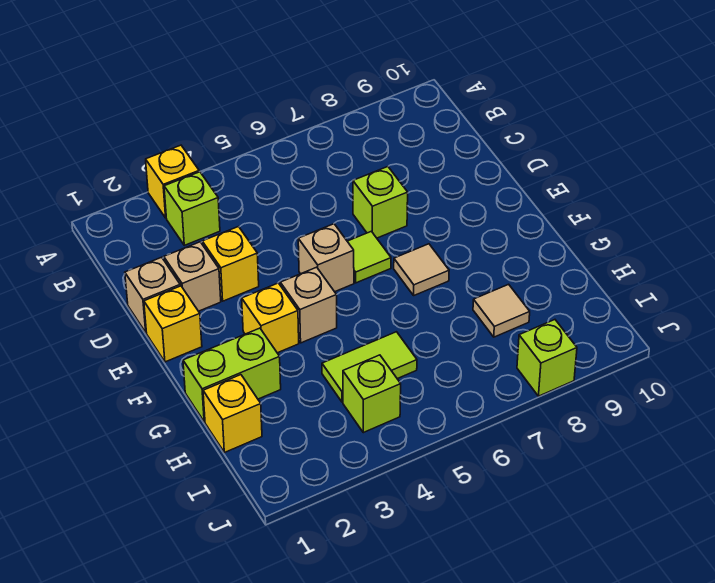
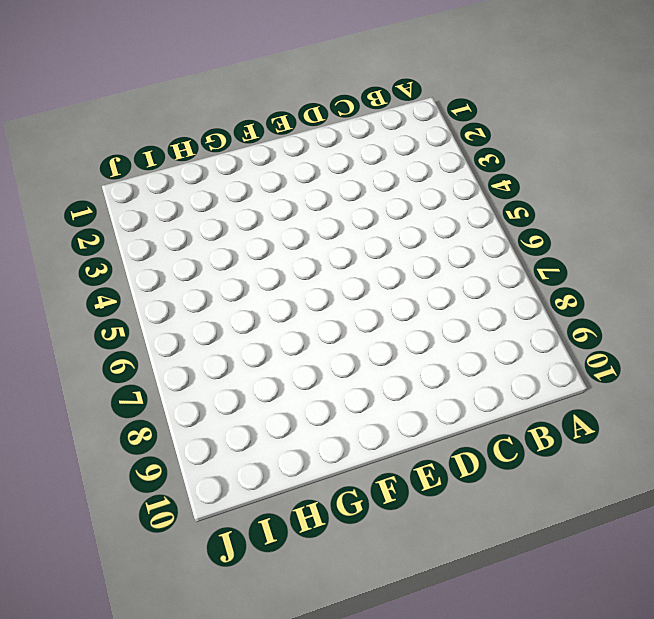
none -> yellow brick A3 level 1
none -> lime brick B3 level 1
none -> tan brick D1 level 1

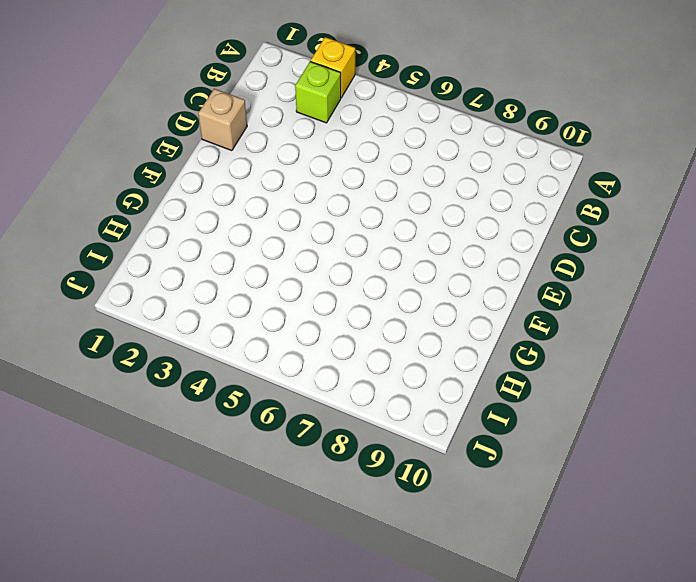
none -> tan brick D2 level 1
none -> yellow brick D3 level 1
none -> lime brick D7 level 1

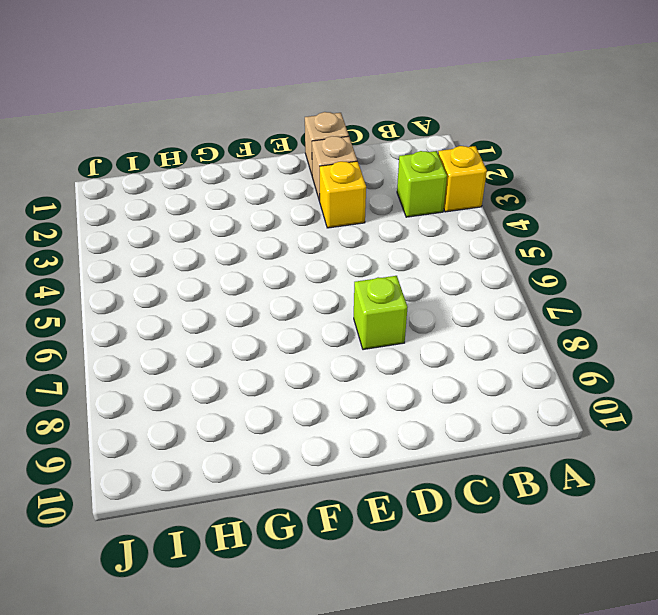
none -> yellow brick E1 level 1
none -> tan brick E5 level 1
none -> lime tile E6 level 1

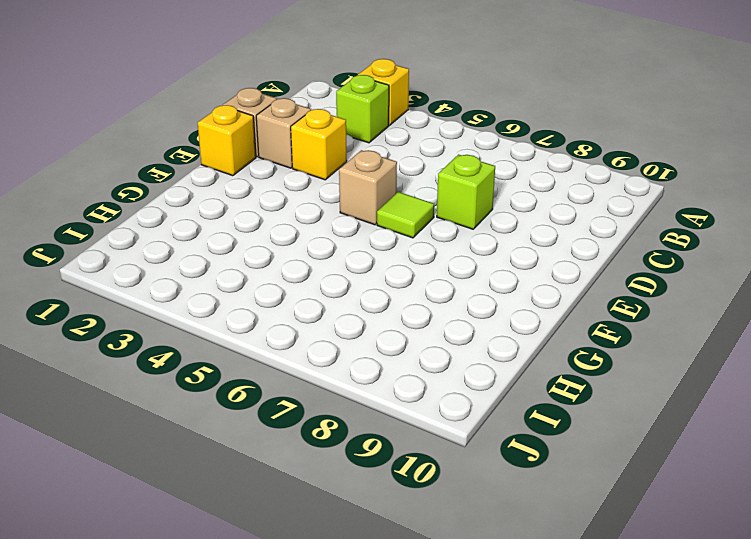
none -> yellow brick F3 level 1
none -> tan brick F4 level 1
none -> tan tile F7 level 1

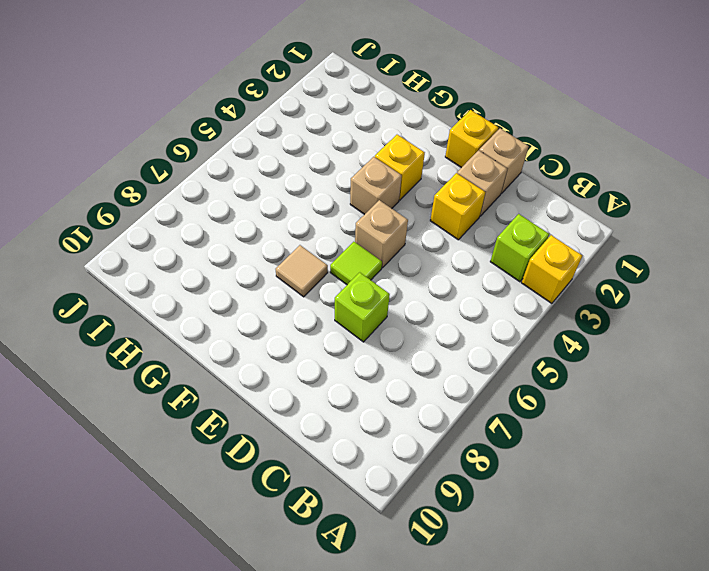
none -> lime brick G1:G2 level 1
none -> yellow brick H1 level 1
none -> lime tile H4:H5 level 1

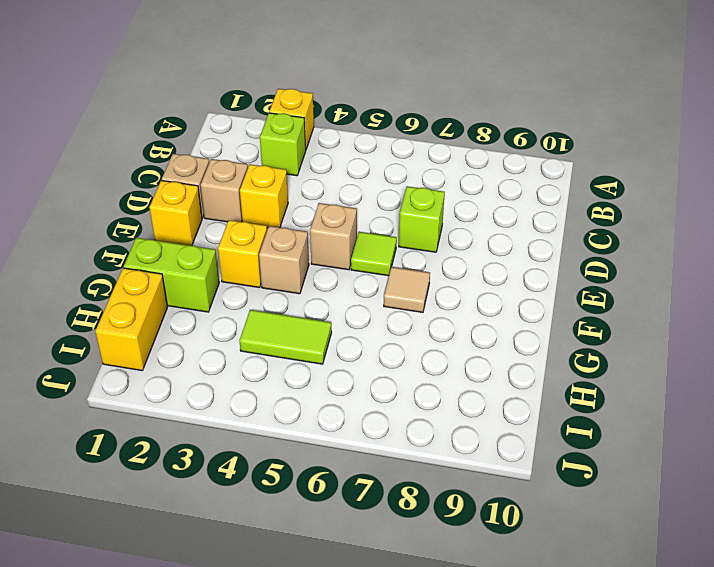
yellow brick H1:I1 level 1 -> yellow brick H1 level 1
none -> tan tile H8 level 1
none -> lime brick I4 level 1
none -> lime brick J8 level 1

